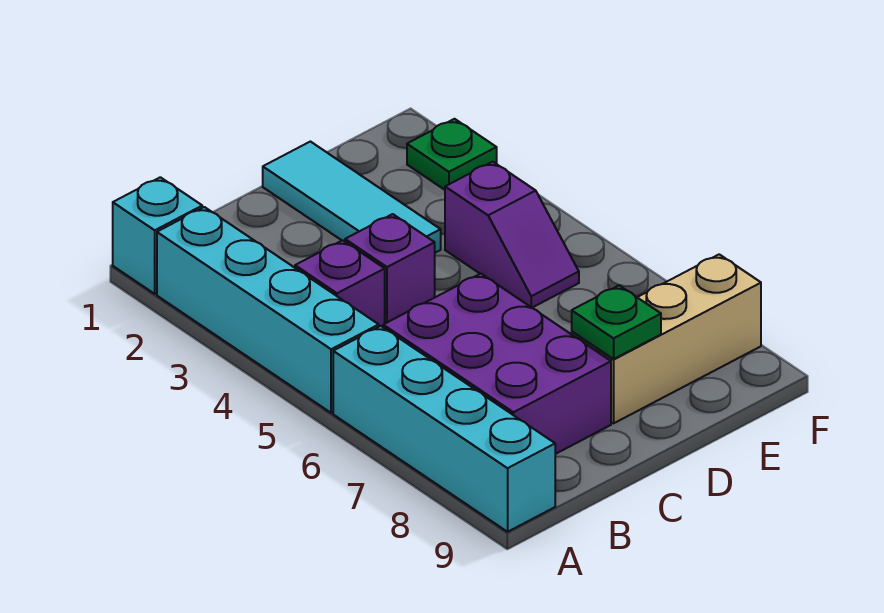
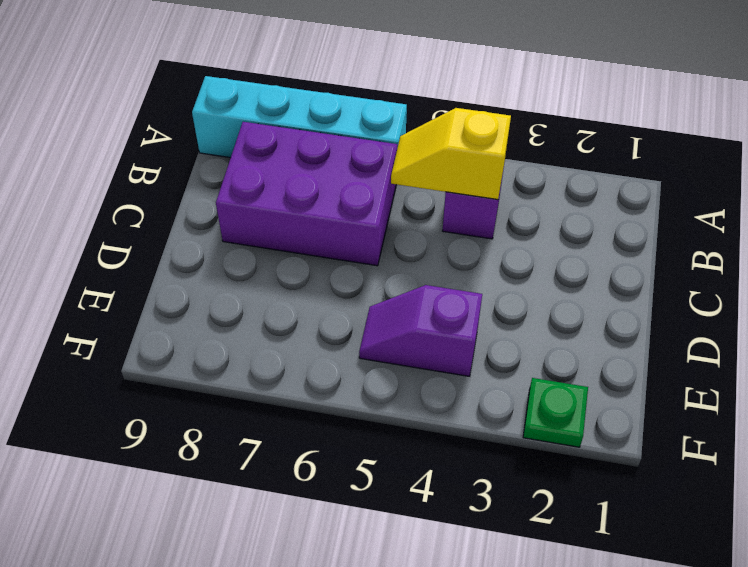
yellow slope B4:B5 level 2 top 4 -> none
none -> cyan brick A1 level 1
none -> cyan brick A2:A5 level 1

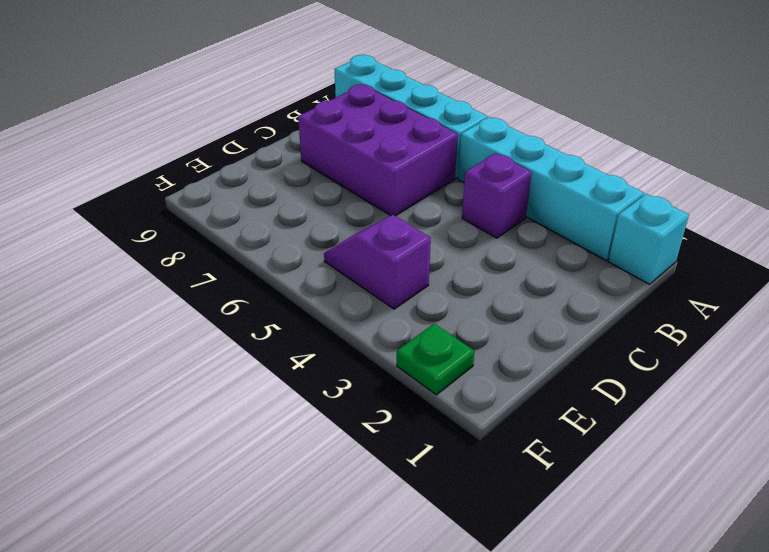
none -> purple brick C4 level 1
none -> cyan tile D1:D3 level 1

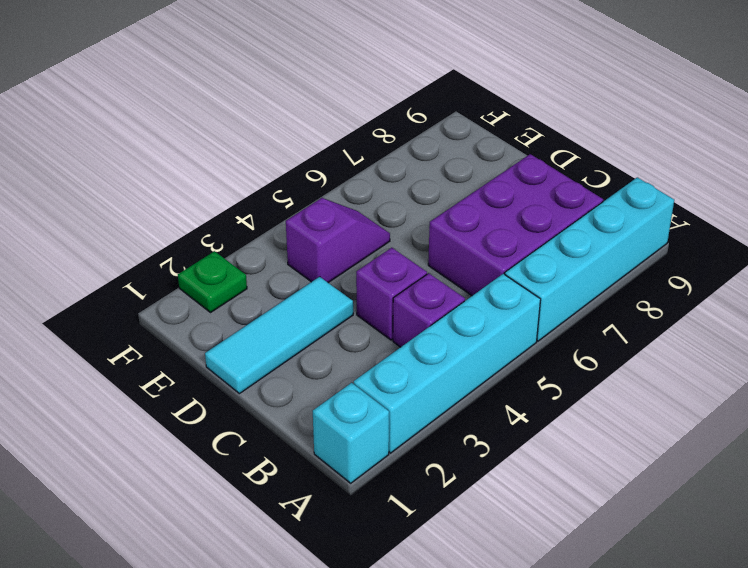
none -> tan brick D8:F8 level 1
none -> green plate D8 level 2

